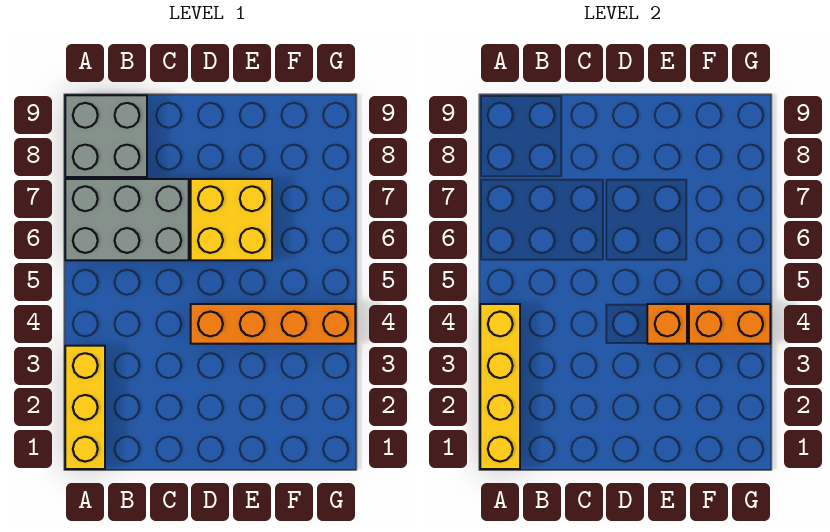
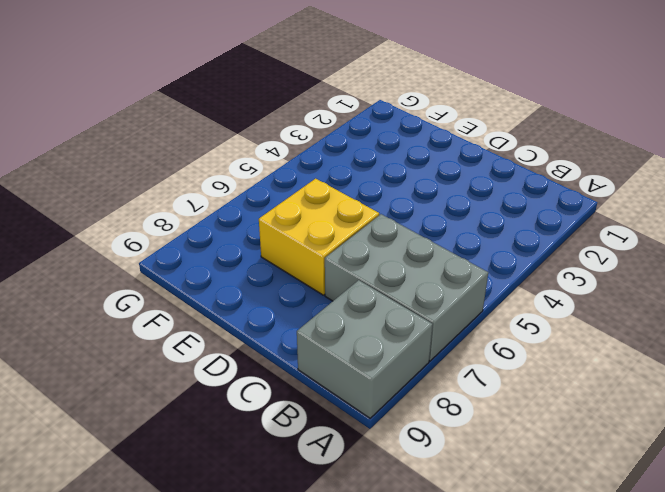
none -> yellow brick A1:A3 level 1
none -> orange brick D4:G4 level 1

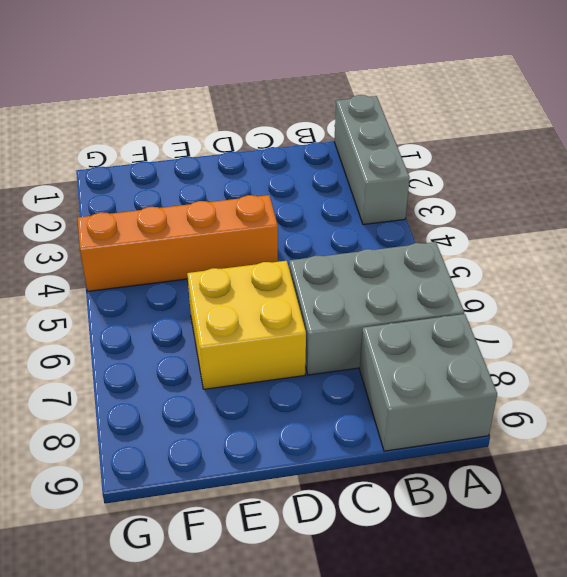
grey brick A1:A3 level 1 -> yellow brick A1:A3 level 1
none -> yellow brick A1:A4 level 2
none -> orange brick E4 level 2

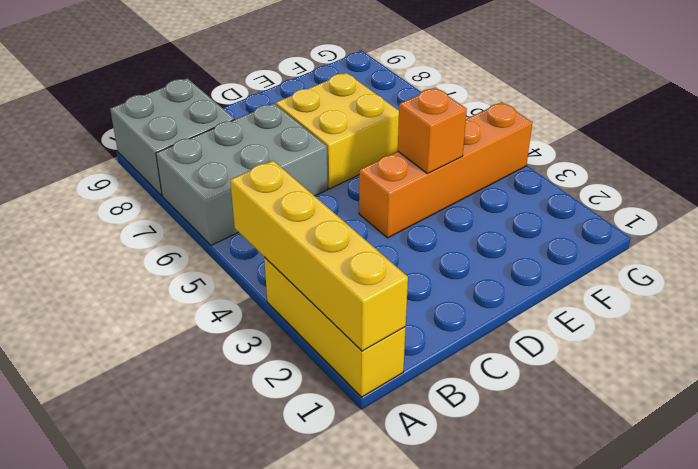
none -> orange brick F4:G4 level 2

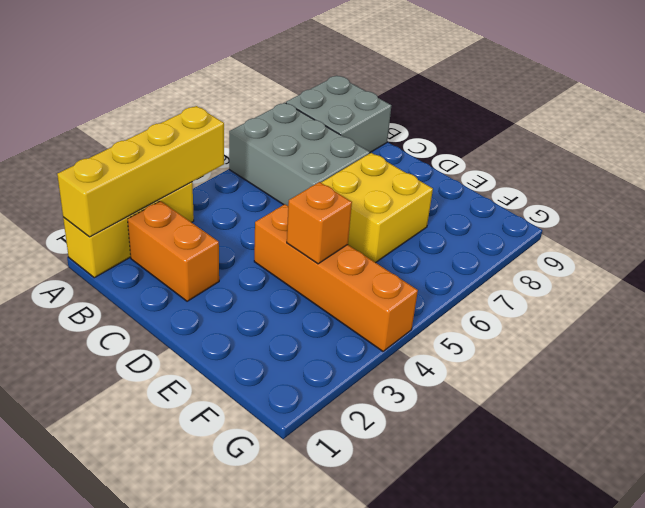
orange brick B2:C2 level 1 -> orange brick F4:G4 level 2

